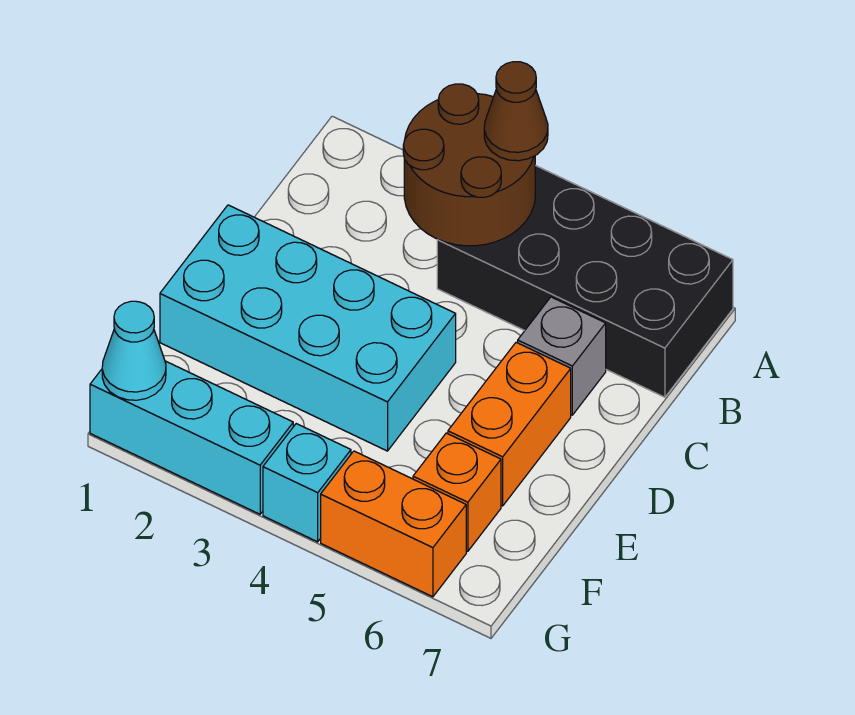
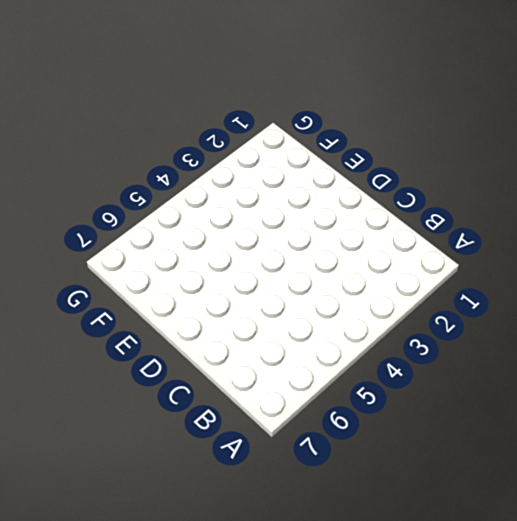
none -> black brick A4:B7 level 1
none -> grey brick C6 level 1

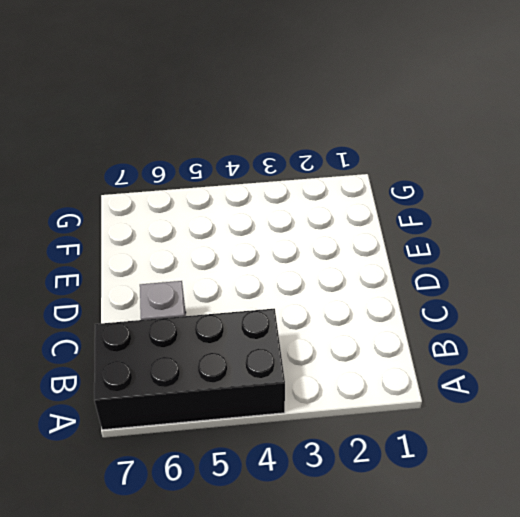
none -> cyan brick D1:E4 level 1
none -> orange brick D6:E6 level 1

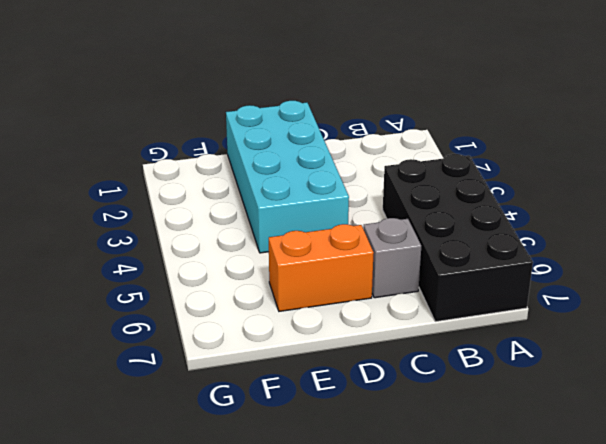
none -> orange brick F6 level 1
none -> cyan brick G1:G3 level 1

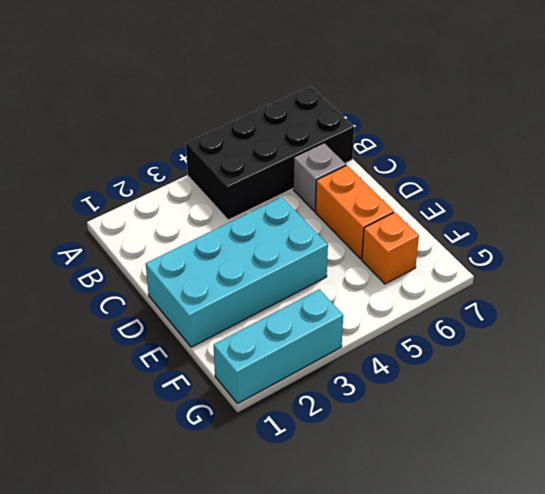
none -> cyan brick G4 level 1
none -> orange brick G5:G6 level 1

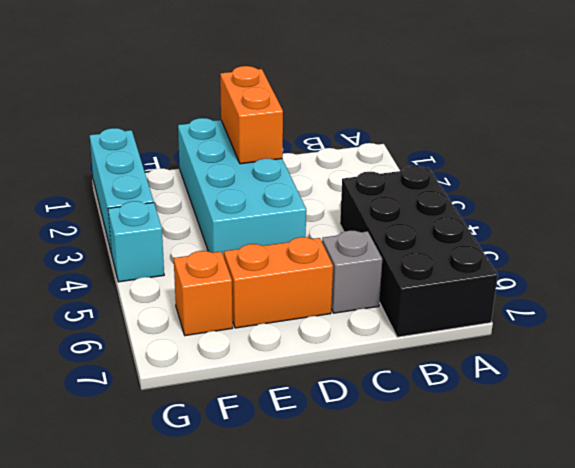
orange brick D1:D2 level 2 -> orange brick G5:G6 level 1
none -> brown round brick A3:B4 level 2
none -> cyan cone G1 level 2

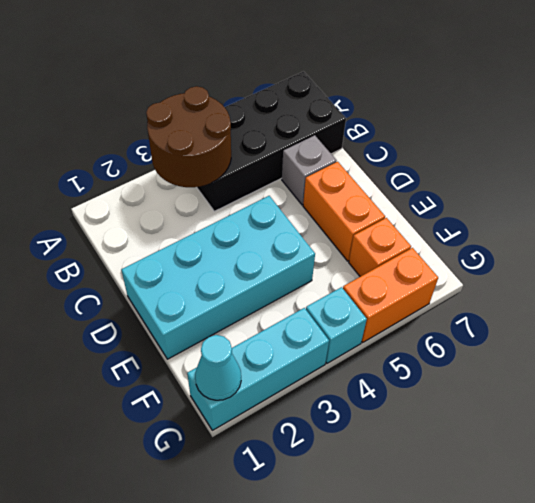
none -> brown cone A4 level 3

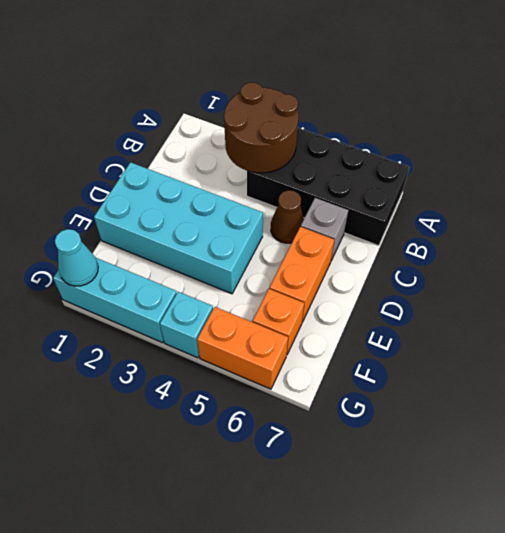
brown cone C5 level 1 -> brown cone A4 level 3

